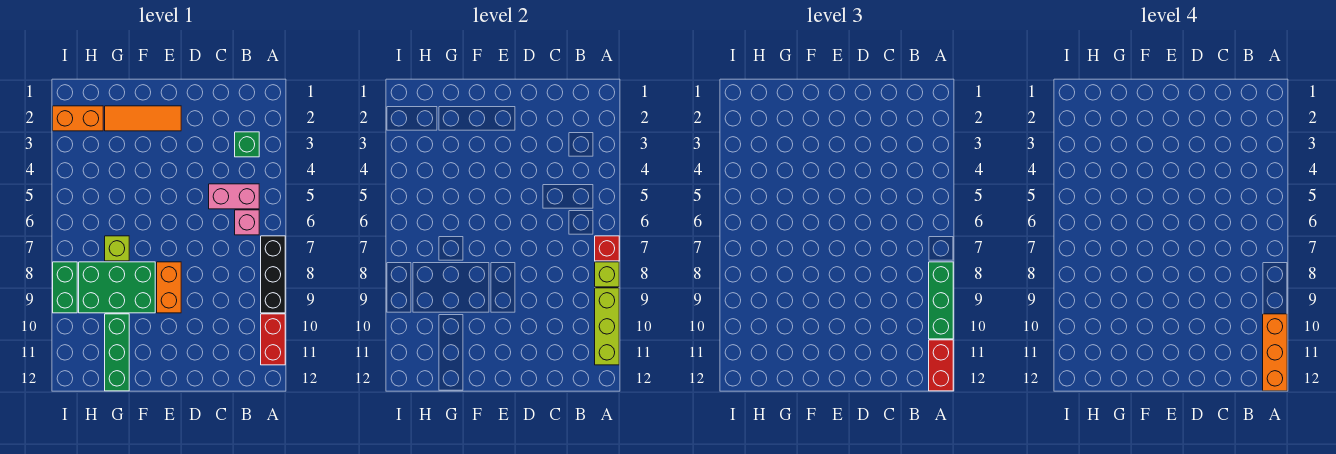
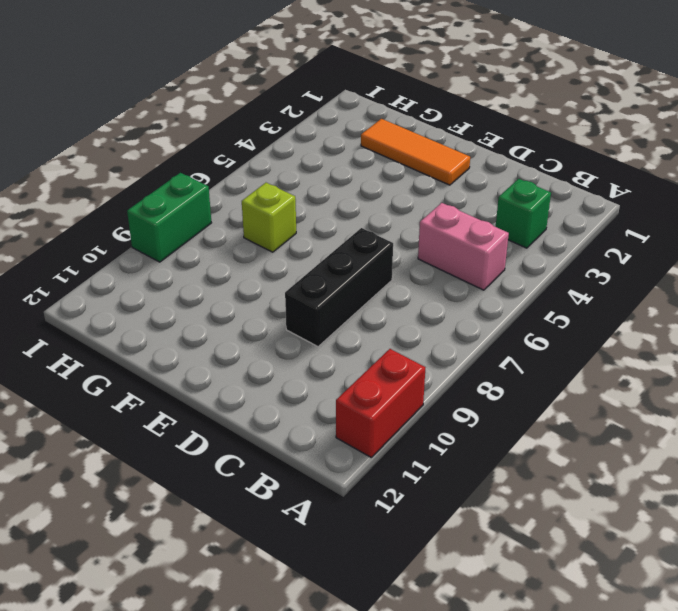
black brick D7:D9 level 1 -> black brick A7:A9 level 1
none -> pink brick B6 level 1
none -> orange brick E8:E9 level 1
none -> green brick F8:H9 level 1

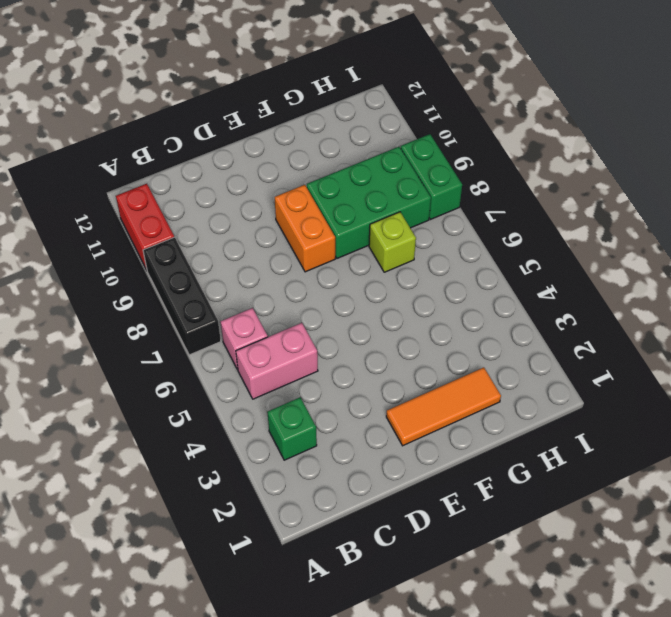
none -> green brick G10:G12 level 1
none -> orange brick H2:I2 level 1
none -> red brick A7 level 2

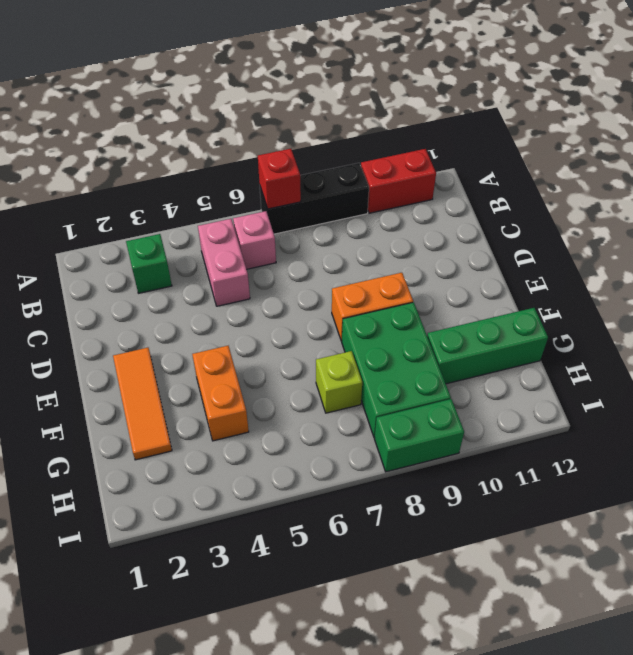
orange brick F4:G4 level 1 -> orange brick H2:I2 level 1
none -> lime brick A8 level 2
none -> lime brick A9:A11 level 2
none -> green brick A8:A10 level 3

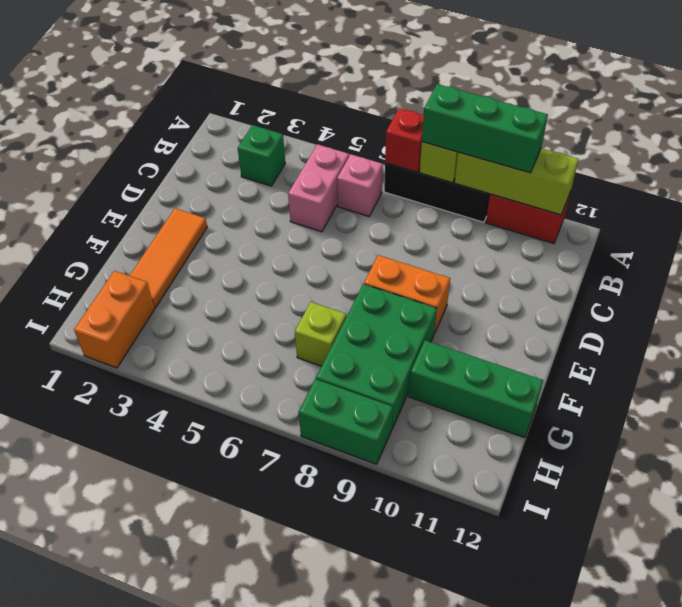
none -> red brick A11:A12 level 3
none -> orange brick A10:A12 level 4

